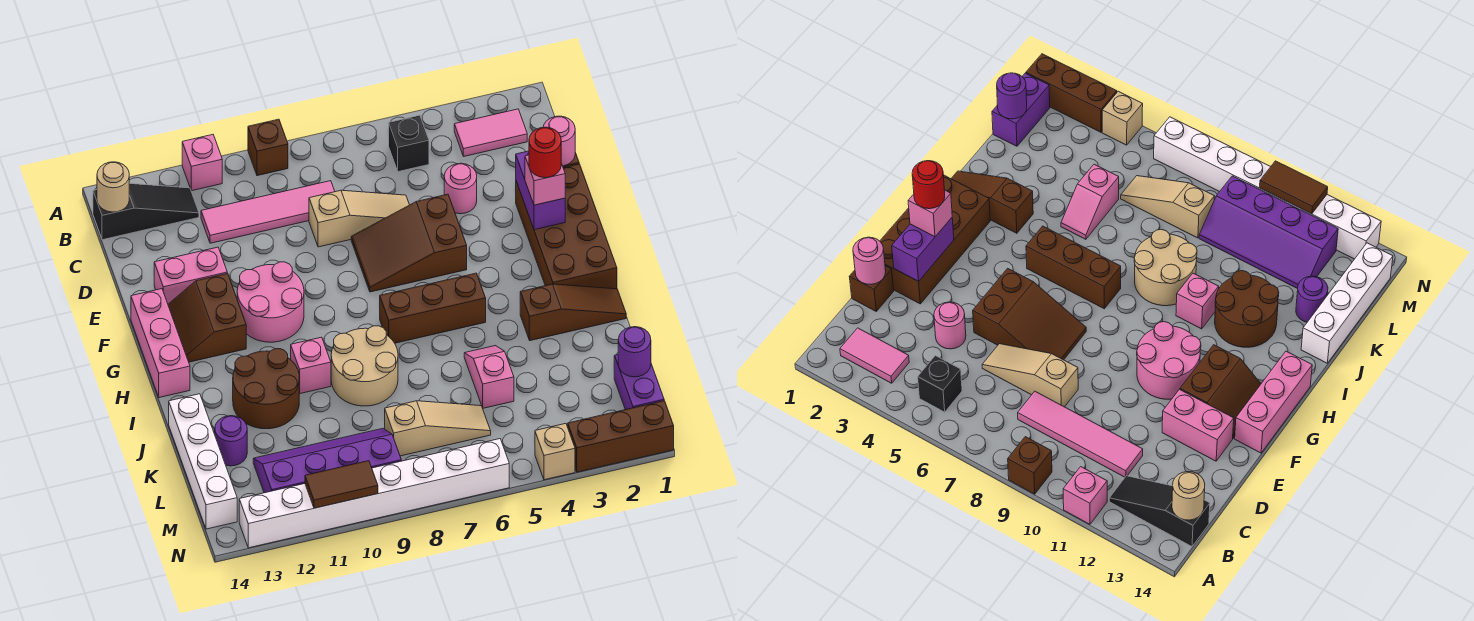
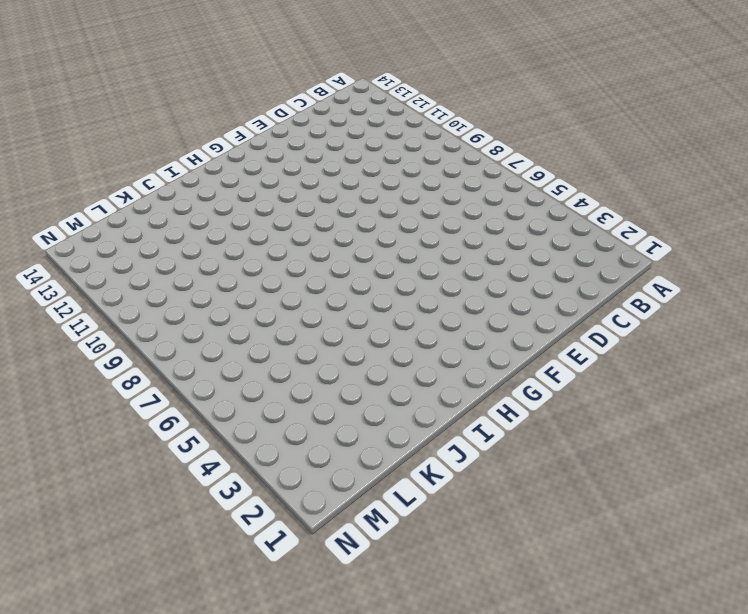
none -> brown brick A9 level 1
none -> pink brick A11 level 1
none -> pink tile B2:B3 level 1
none -> black brick B5 level 1

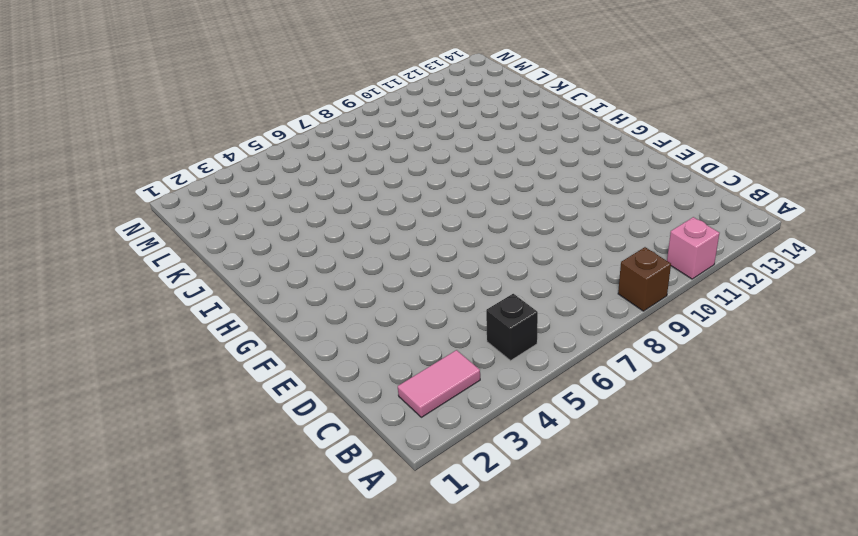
none -> black slope B12:B14 level 1 top 14
none -> pink tile C8:C11 level 1
none -> brown brick D1 level 1
none -> pink round brick D4 level 1

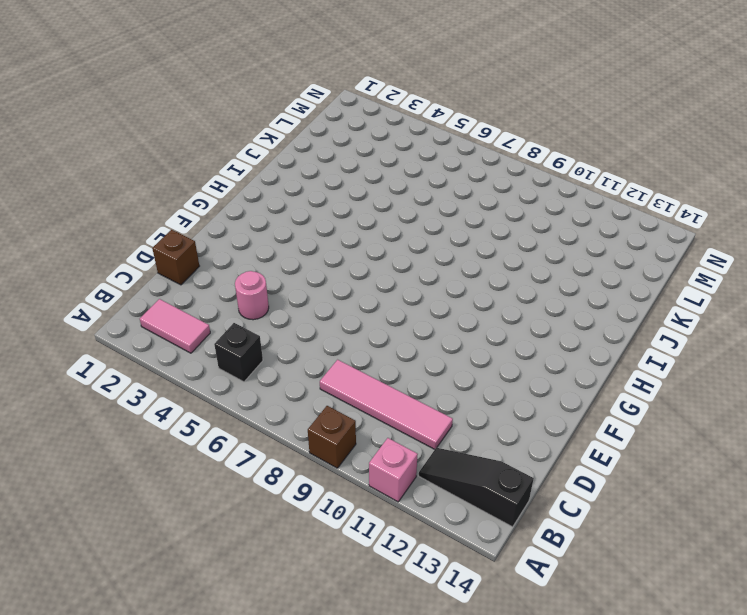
none -> tan slope D6:D8 level 1 top 8
none -> brown brick E1:H2 level 1
none -> brown slope E5:F7 level 1 top 5
none -> pink brick E12:E13 level 1

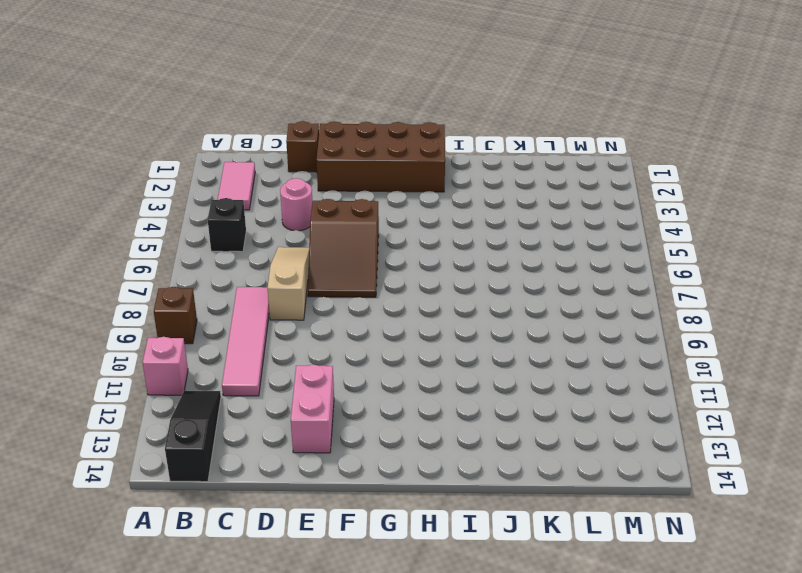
none -> pink round brick F10:G11 level 1
none -> brown slope F12:G13 level 1 top 12
none -> pink brick F14:H14 level 1
none -> brown brick H5:H7 level 1

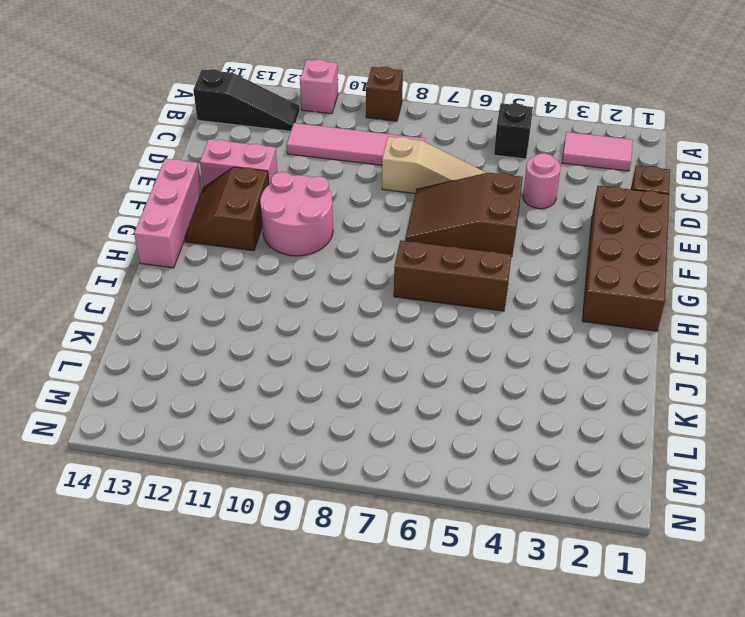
none -> brown slope I1:I3 level 1 top 3
none -> tan round brick I8:J9 level 1
none -> pink brick I10 level 1
none -> brown round brick I11:J12 level 1

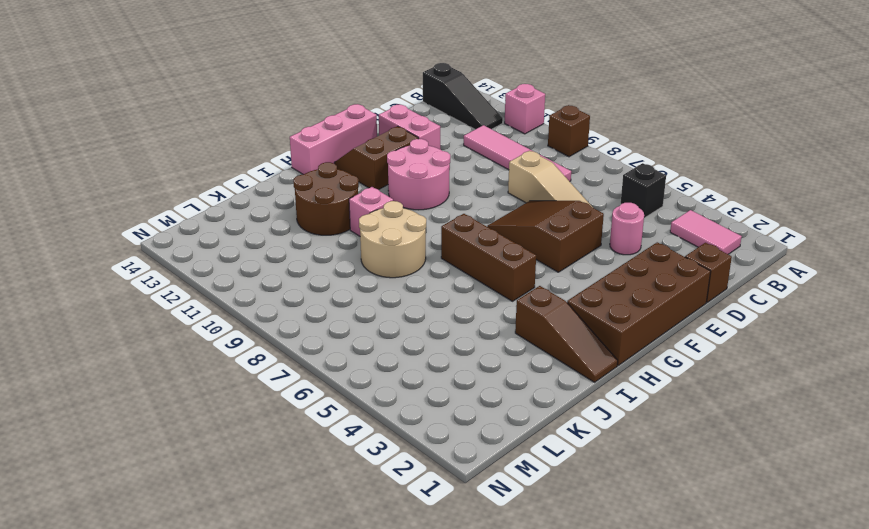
none -> pink slope J5:K5 level 1 top K
none -> white brick J14:M14 level 1
none -> purple round brick K13 level 1
none -> purple brick L1:M1 level 1

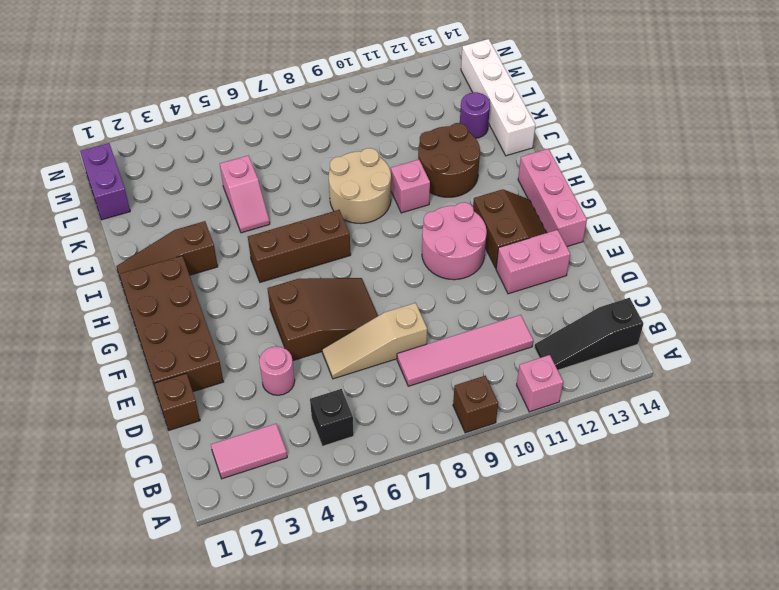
none -> tan slope L6:L8 level 1 top 8
none -> purple slope L9:M12 level 1 top M
none -> brown brick N1:N3 level 1
none -> tan brick N4 level 1

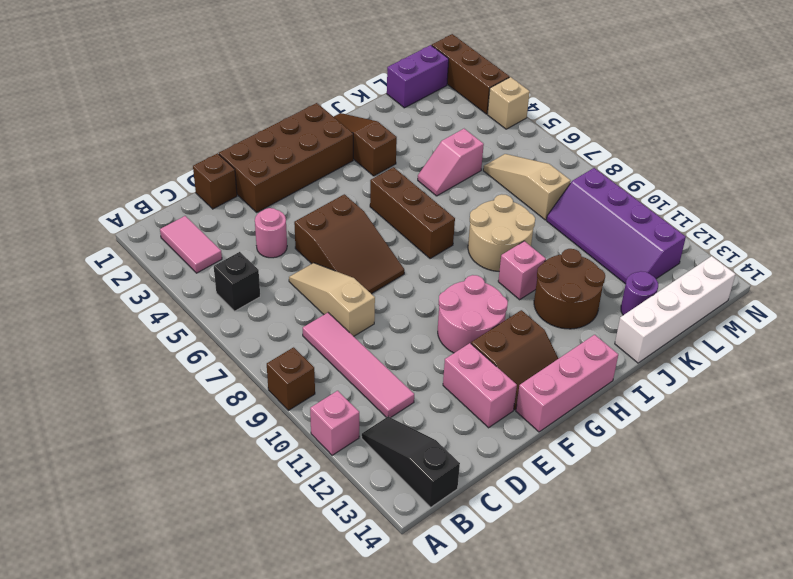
none -> white brick N6:N13 level 1
none -> tan round brick B14 level 2
none -> pink round brick D1 level 2
none -> purple brick E2:F2 level 2

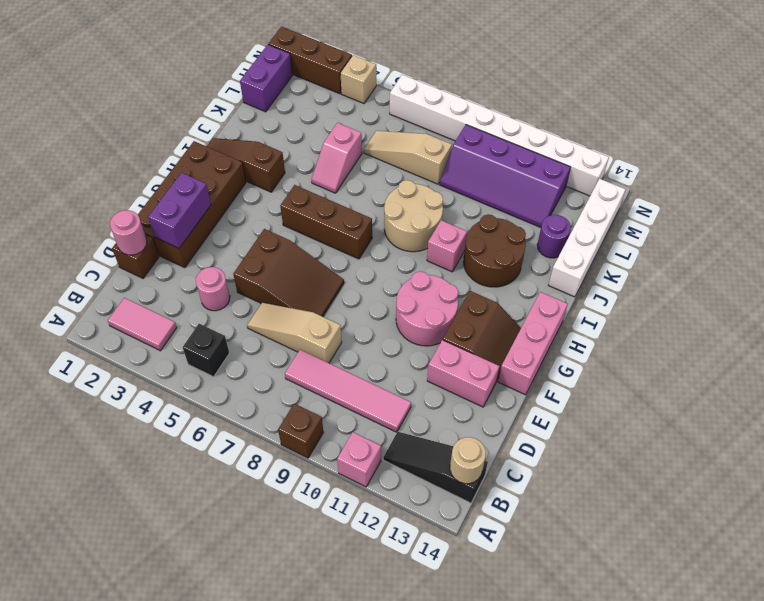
none -> purple round brick L1 level 2
none -> brown tile N10:N11 level 2
none -> pink brick F2 level 3
none -> red round brick F2 level 4

